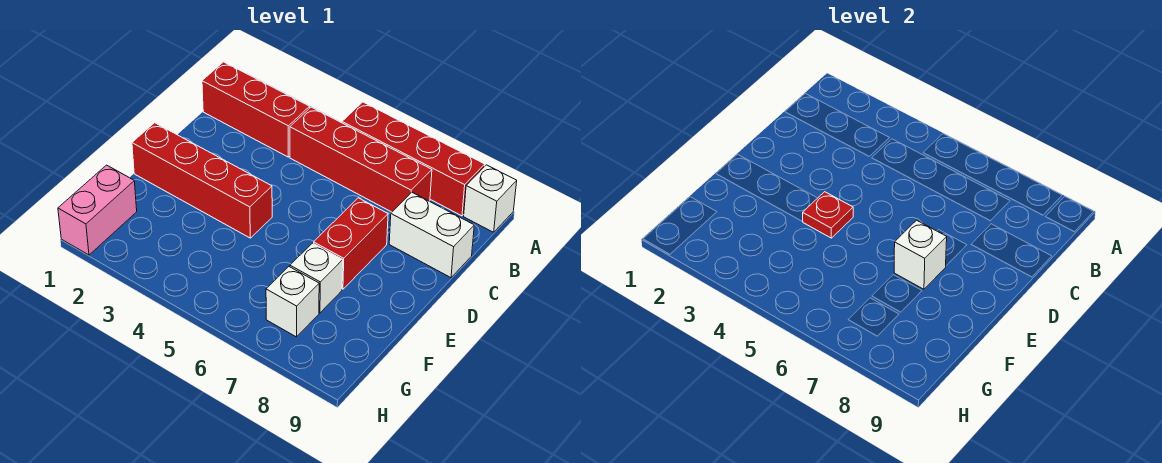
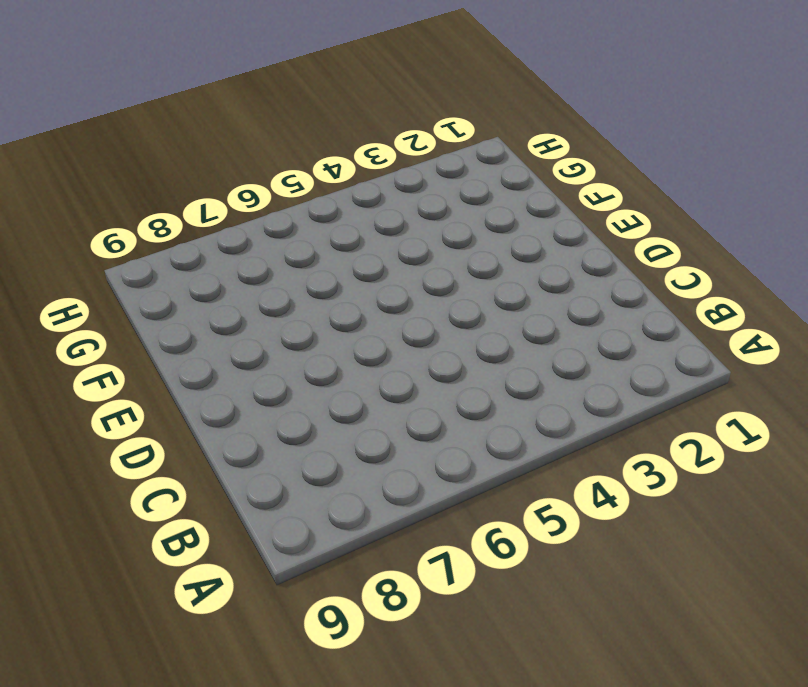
none -> red brick A5:A8 level 1
none -> white brick A9 level 1
none -> red brick B1:B3 level 1

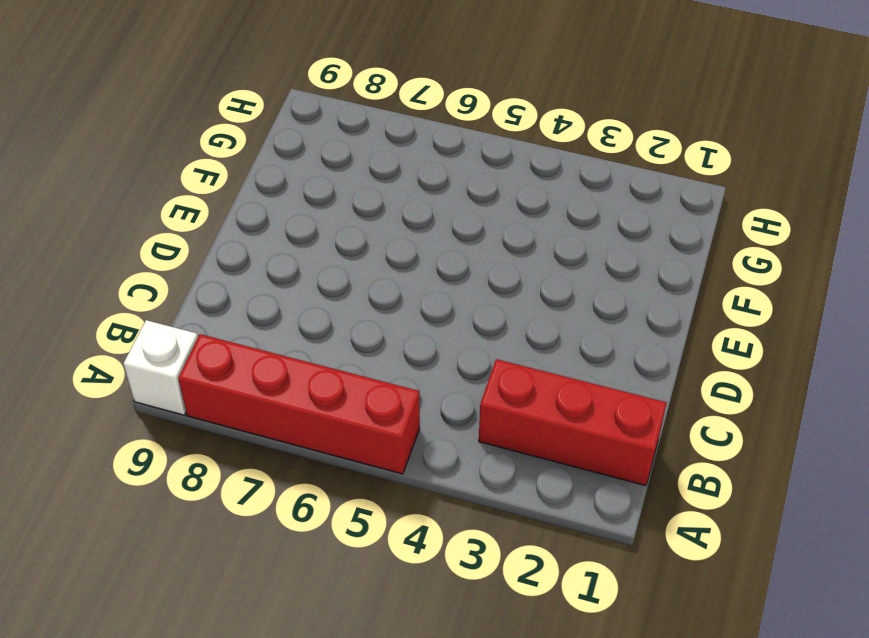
none -> red brick B4:B7 level 1
none -> white brick C8:C9 level 1
none -> red brick D7:E7 level 1

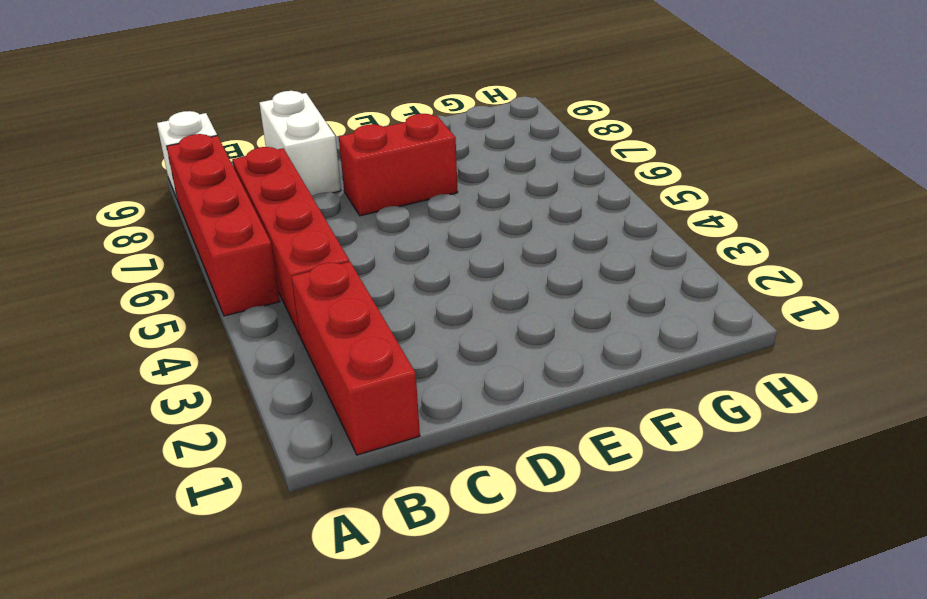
none -> red brick E1:E4 level 1
none -> white brick F7 level 1
none -> pink brick G1:H1 level 1

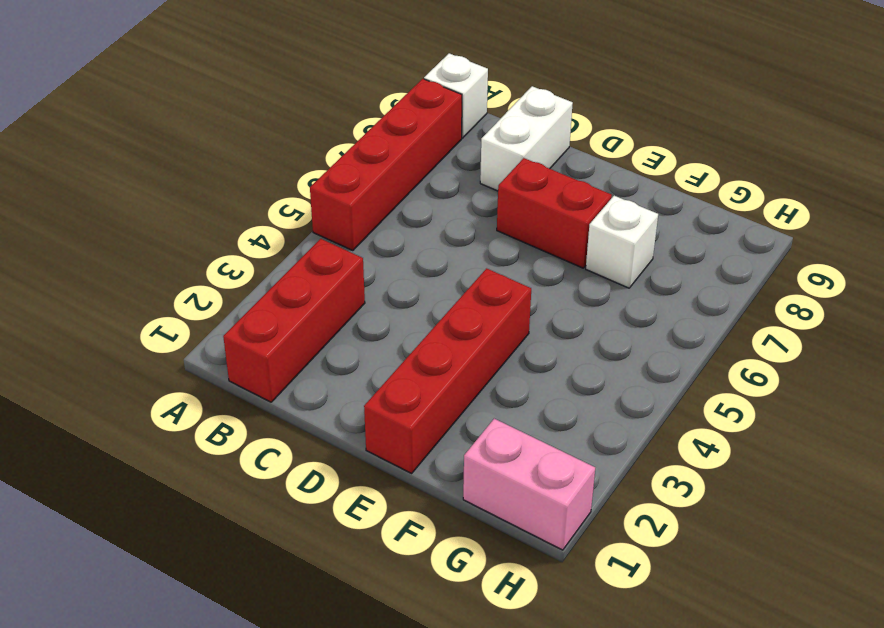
none -> red brick B4:B7 level 1
none -> white brick G7 level 1
none -> red plate E4 level 2

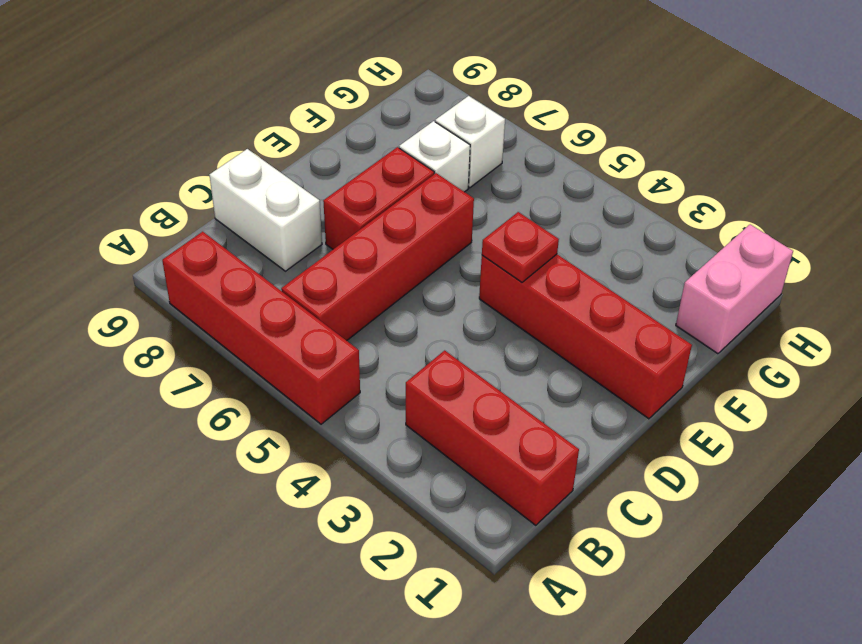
red brick B6:E6 level 1 -> red brick B4:B7 level 1
none -> white brick A9 level 1
none -> white brick E7 level 2

